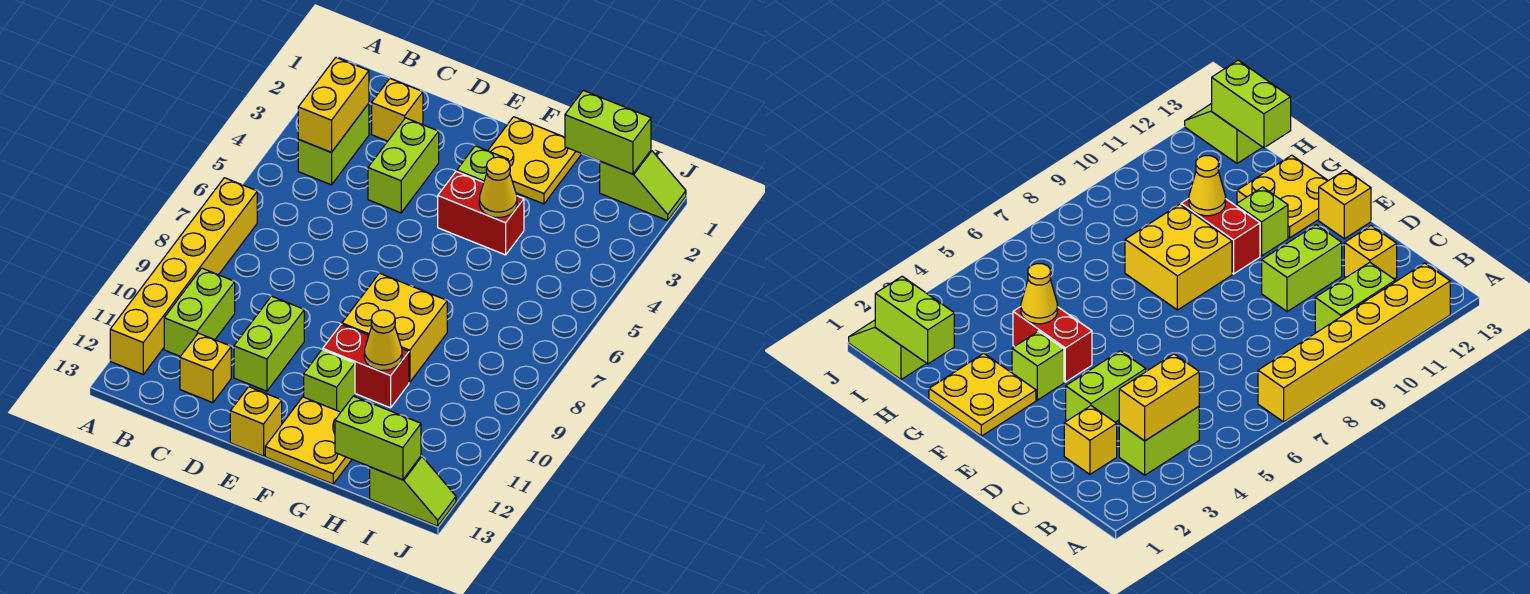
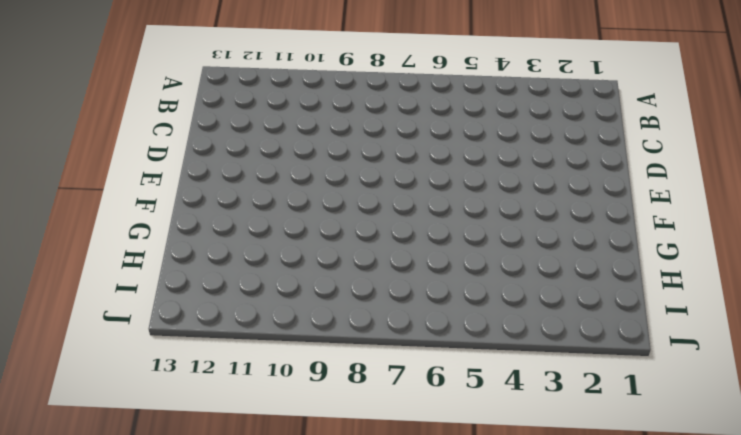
none -> yellow brick A7:A12 level 1
none -> lime brick B3:B4 level 1
none -> lime brick B10:B11 level 1

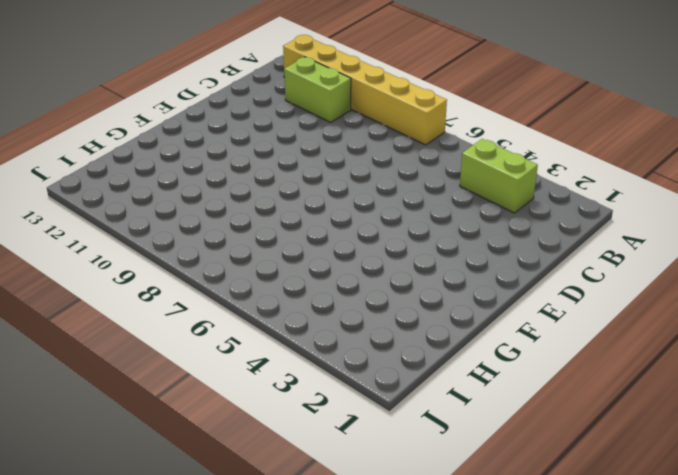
none -> yellow brick C2 level 1
none -> yellow brick C12 level 1
none -> lime brick D3:D4 level 1

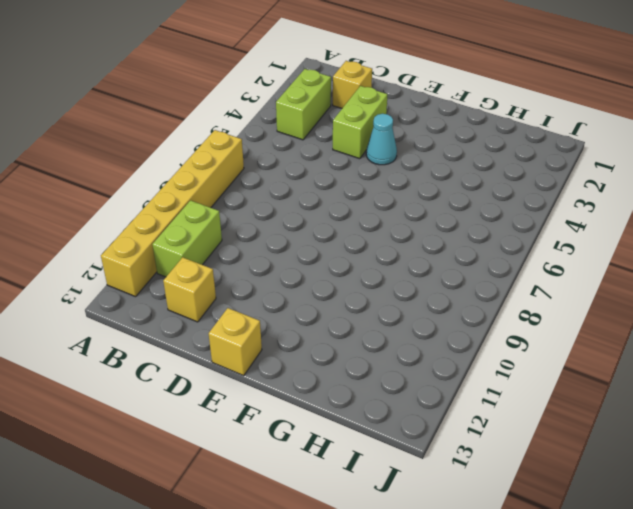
cyan cone E4 level 1 -> none
none -> lime brick D10:D11 level 1
none -> yellow plate F1:G2 level 1
none -> lime brick F3 level 1

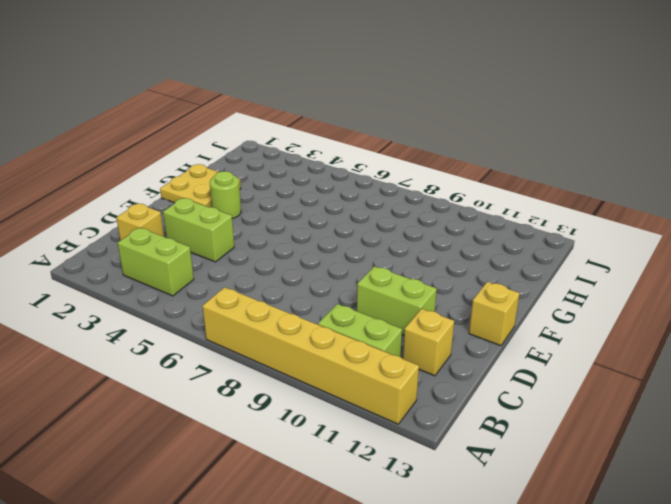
lime round brick F3 level 1 -> lime brick F3 level 1
none -> red brick F4:G4 level 1
none -> yellow brick F8:G9 level 1
none -> red brick F10:G10 level 1

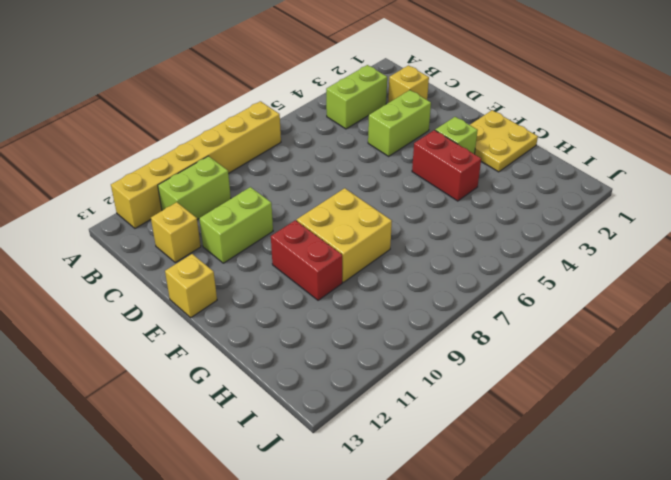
none -> lime brick F11 level 1
none -> yellow plate F12:G13 level 1
none -> lime slope I1:J1 level 1 top I

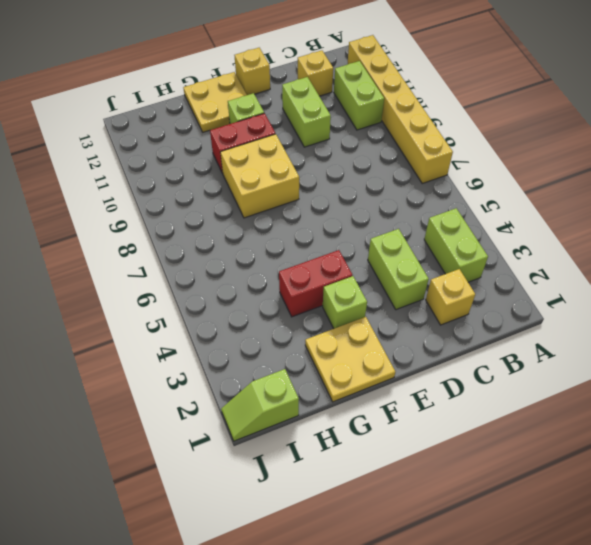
none -> lime slope I13:J13 level 1 top I
none -> yellow brick B3:B4 level 2
none -> yellow cone G4 level 2

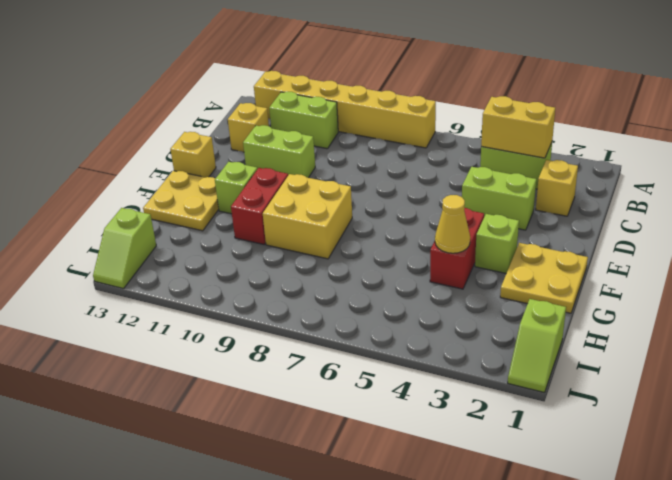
none -> yellow cone G10 level 2
none -> lime brick H1:I1 level 2
none -> lime brick H13:I13 level 2

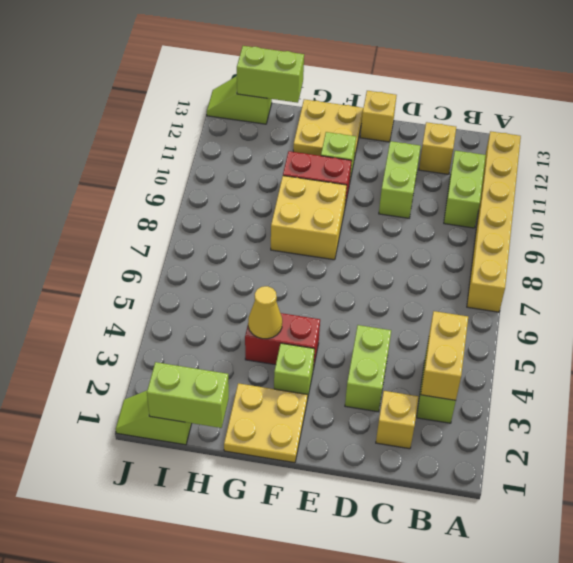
none -> yellow cone G10 level 2

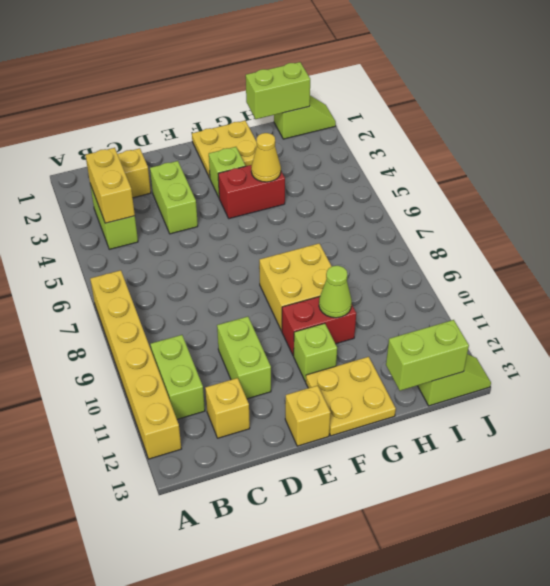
lime cone G10 level 2 -> yellow cone G10 level 2

